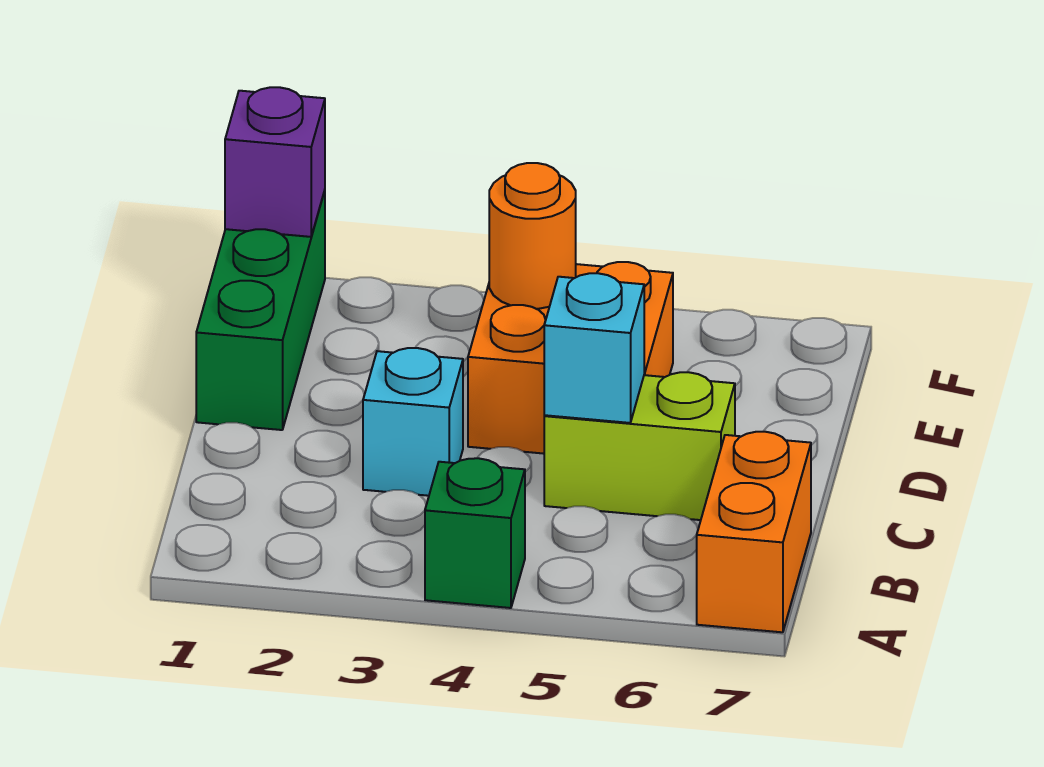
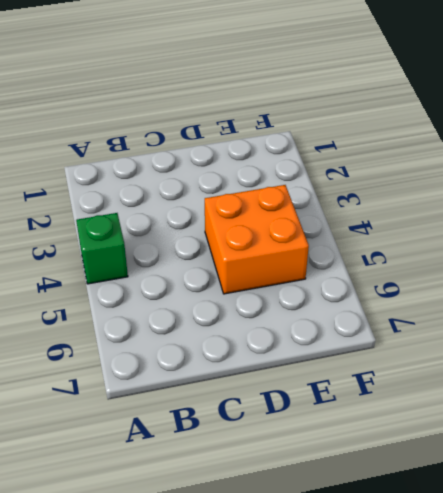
none -> orange brick A7:B7 level 1
none -> cyan brick C3 level 1

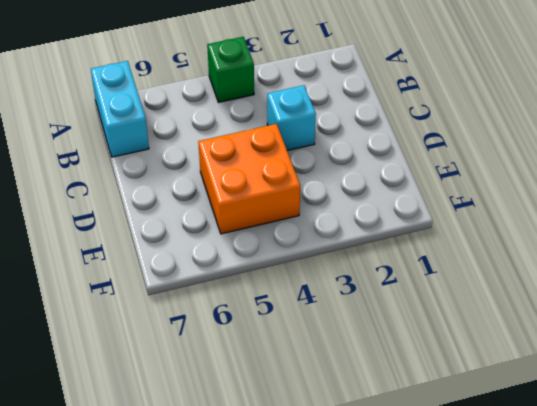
cyan brick A7:B7 level 1 -> orange brick A7:B7 level 1
none -> lime brick C5:C6 level 1
none -> green brick D1:F1 level 1

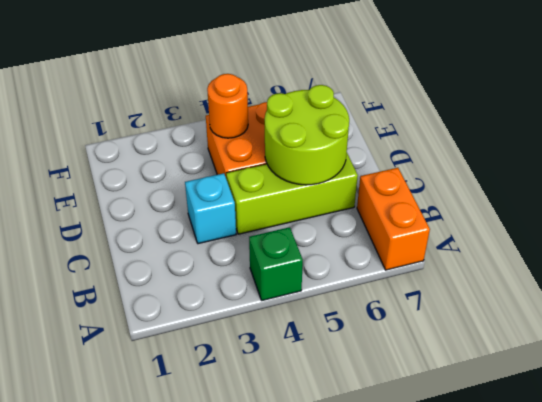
lime brick C4:C6 level 1 -> lime brick C5:C6 level 1
lime round brick C5:D6 level 2 -> cyan brick C5 level 2
none -> green brick D1:F1 level 1
none -> purple brick F1 level 2

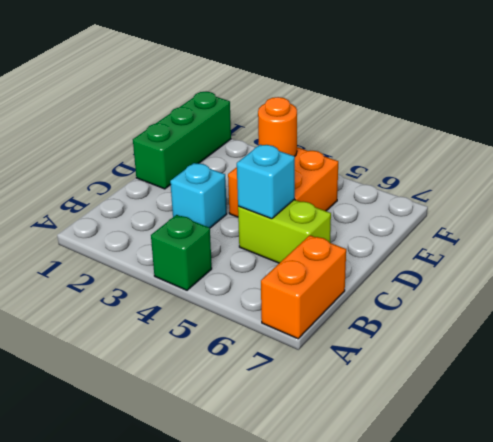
none -> purple brick F1 level 2

